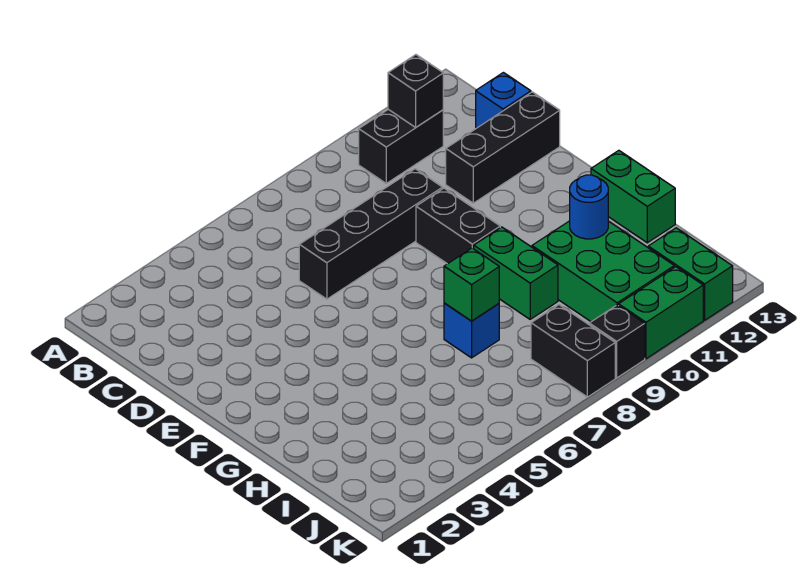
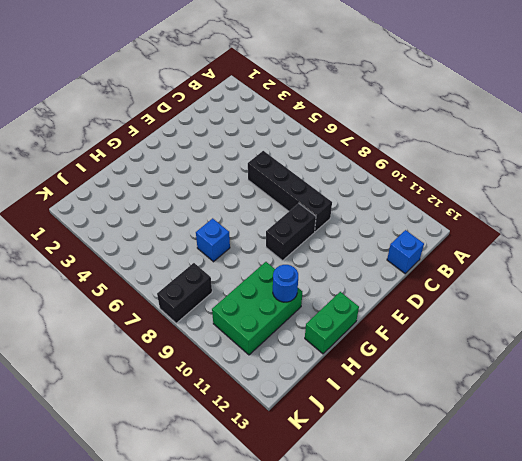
none -> black brick B10:B11 level 1
none -> black brick D11:D13 level 1
none -> green brick G9:H9 level 1

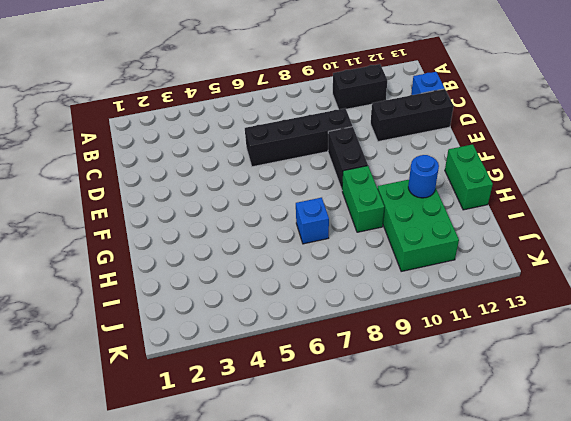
none -> black brick J8:K8 level 1
none -> green brick J12:K12 level 1
none -> black brick K9 level 1

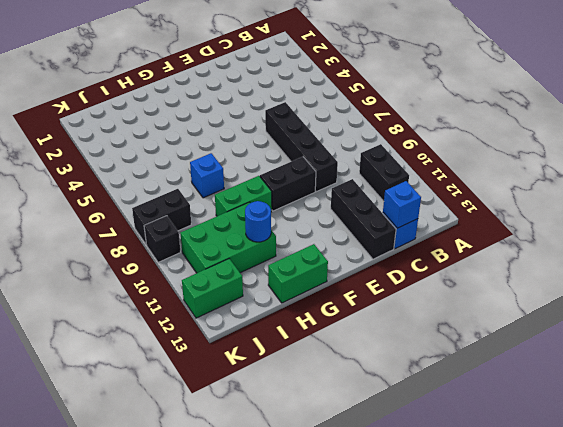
blue brick C13 level 2 -> none
none -> green brick K10:K11 level 1
none -> black brick B11 level 2
none -> green brick H7 level 2

